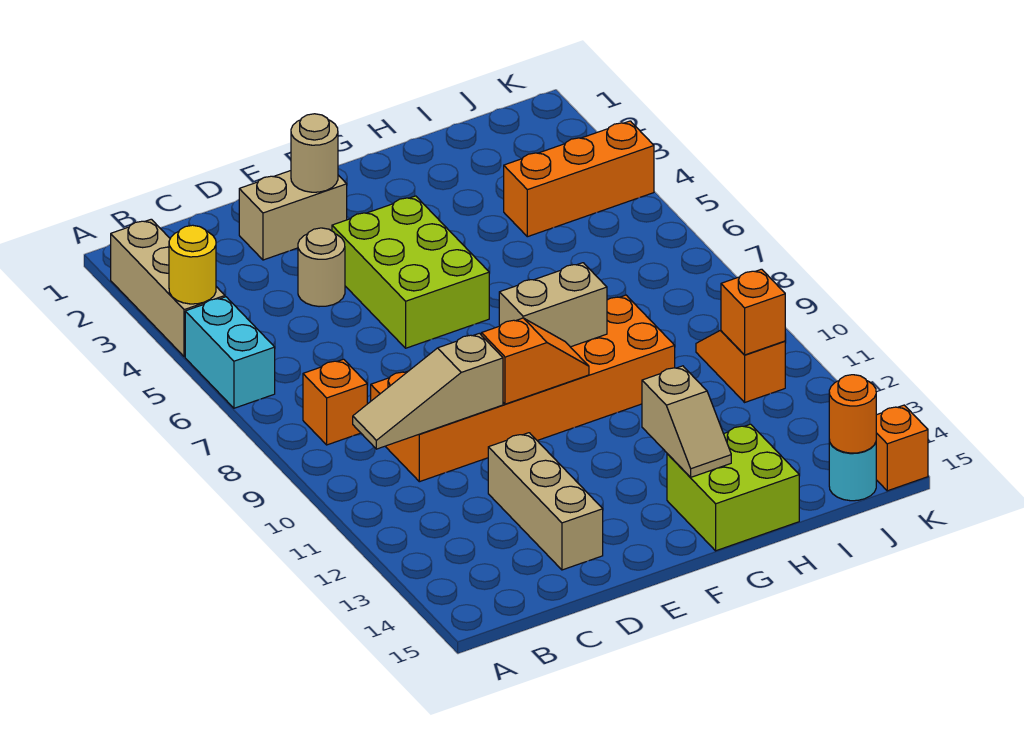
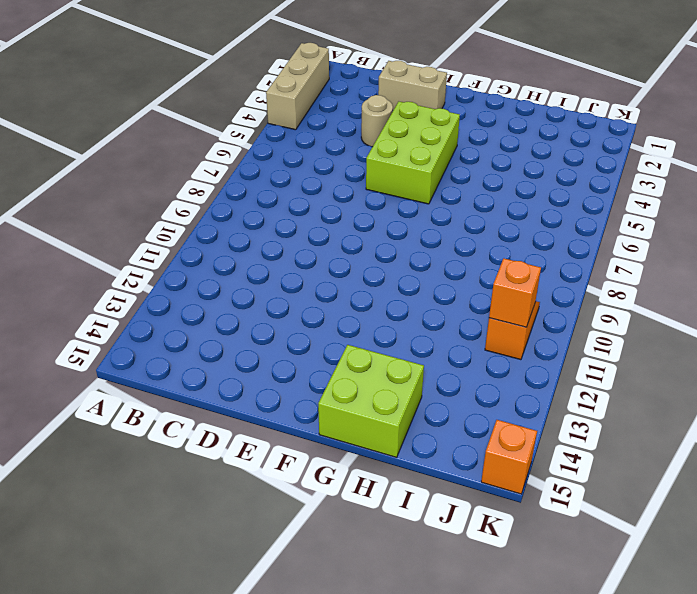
none -> cyan brick A5:A6 level 1
none -> orange brick B8 level 1
none -> orange brick C9:H10 level 1

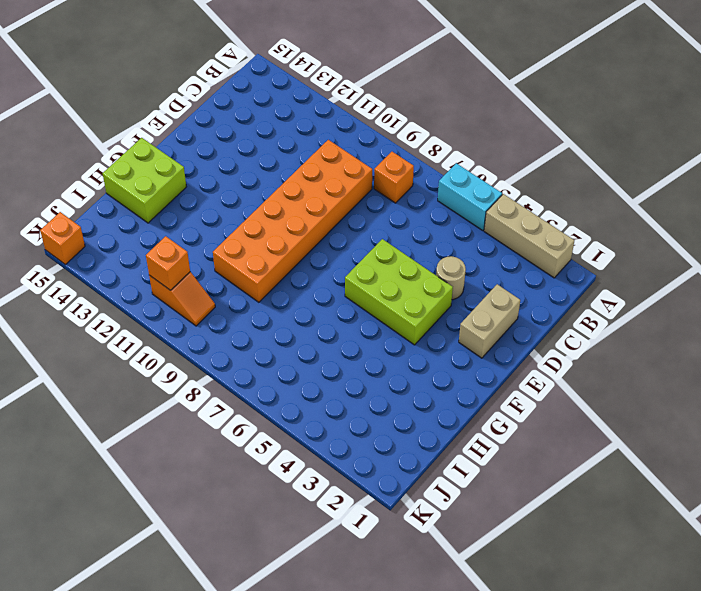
none -> tan brick D12:D14 level 1
none -> orange brick I4:K4 level 1
none -> cyan round brick J15 level 1

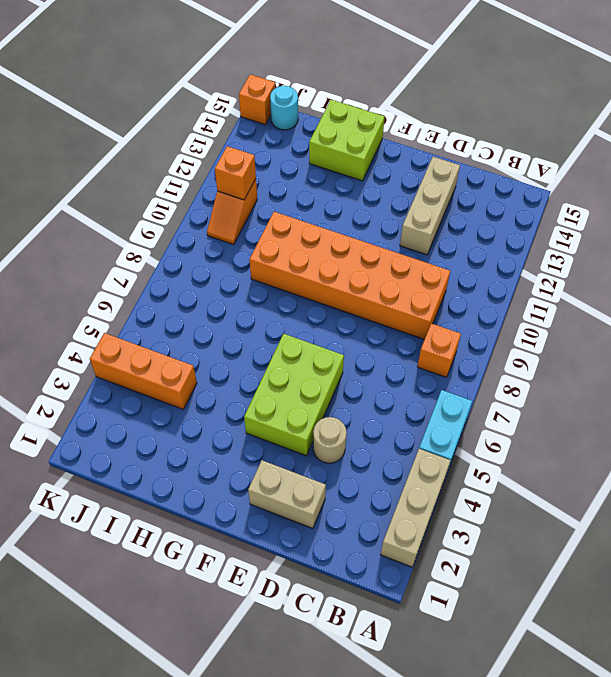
none -> yellow round brick A4 level 2
none -> tan slope B10:D10 level 2 top D
none -> tan round brick E2 level 2

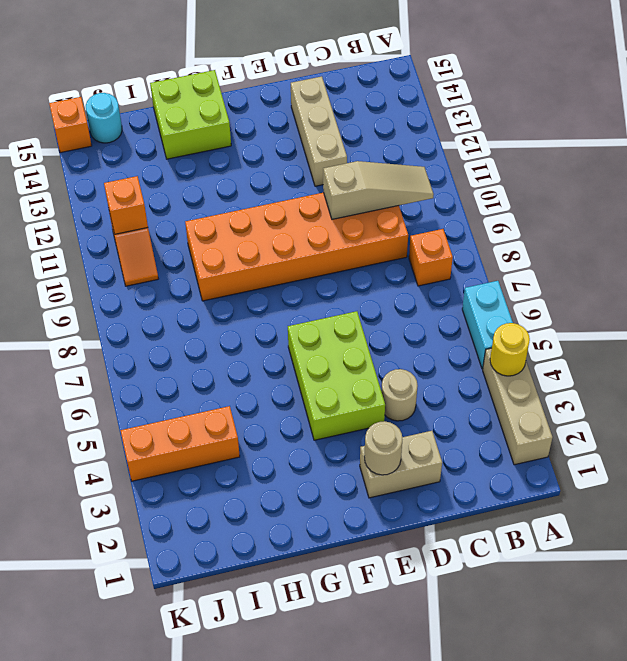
none -> orange slope E10:F10 level 2 top E
none -> tan brick F9:G9 level 2
none -> tan slope G13:G14 level 2 top 13

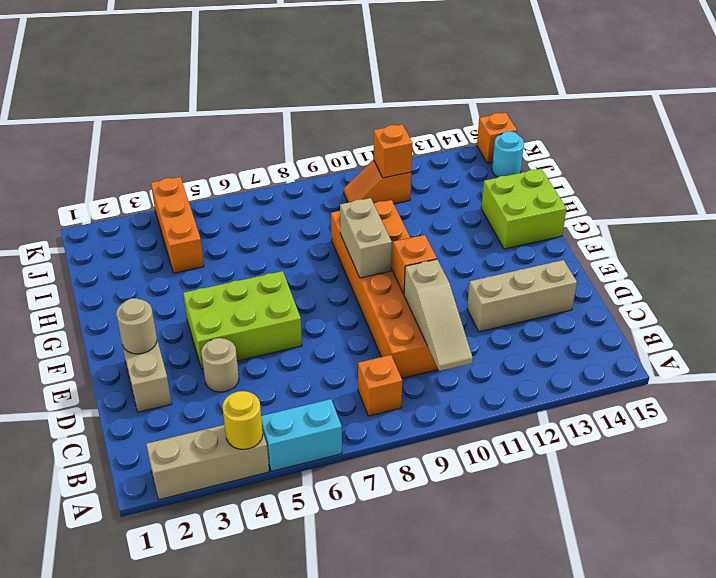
none -> tan slope G13:G14 level 2 top 13
none -> orange round brick J15 level 2

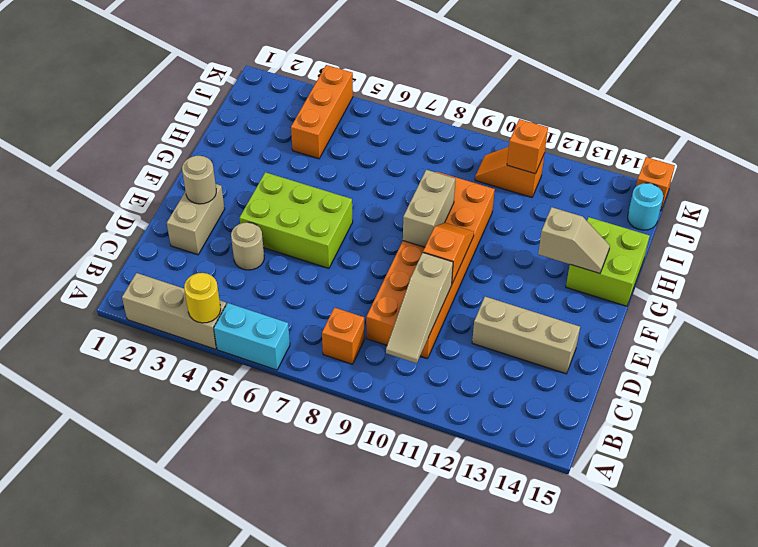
none -> orange round brick J15 level 2

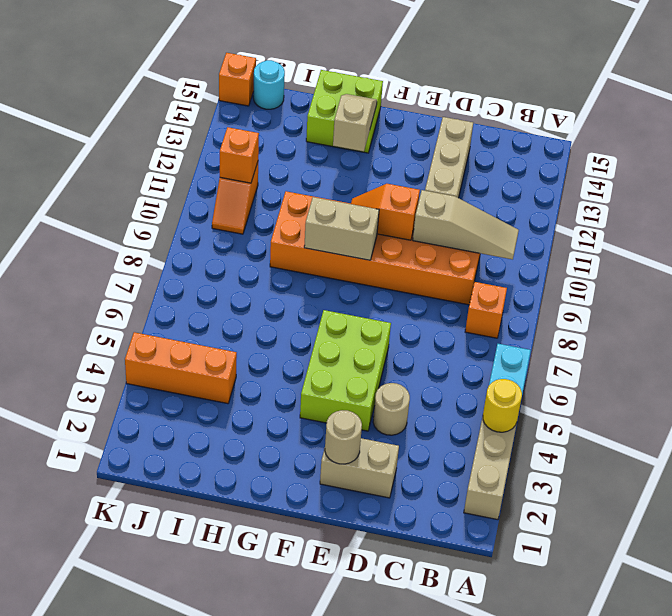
none -> orange round brick J15 level 2

